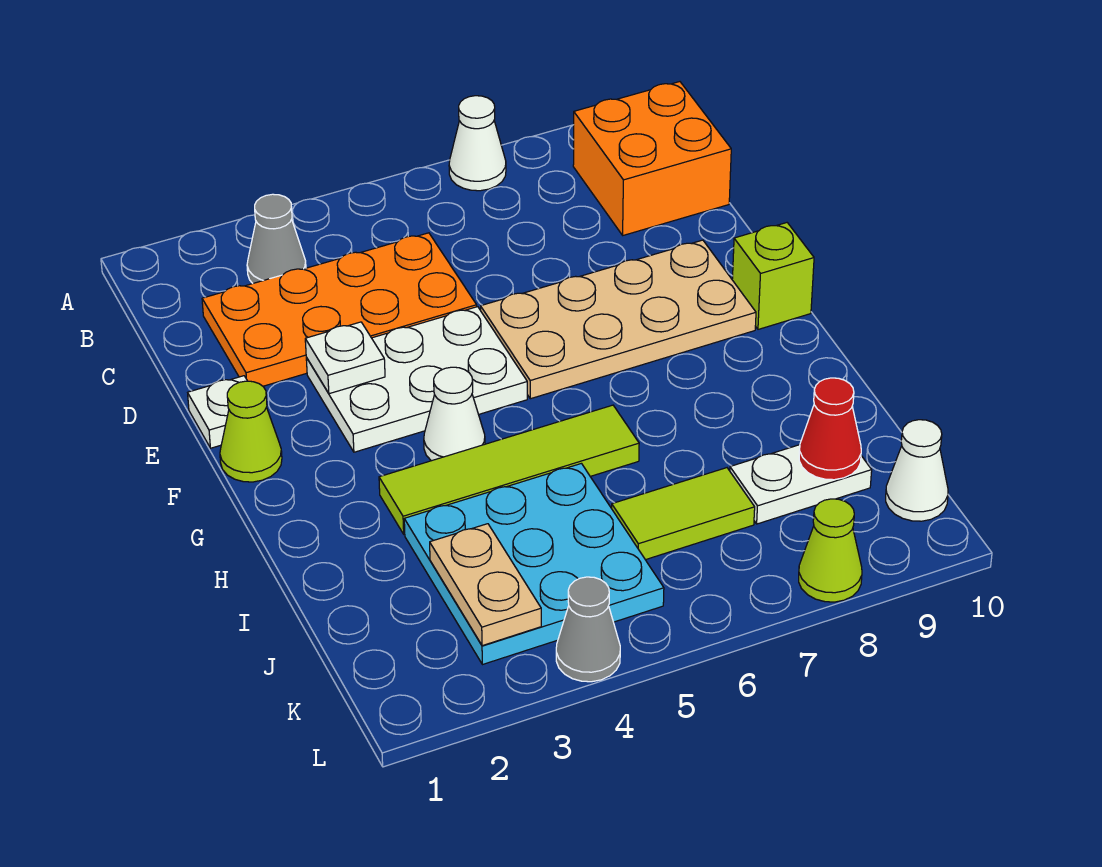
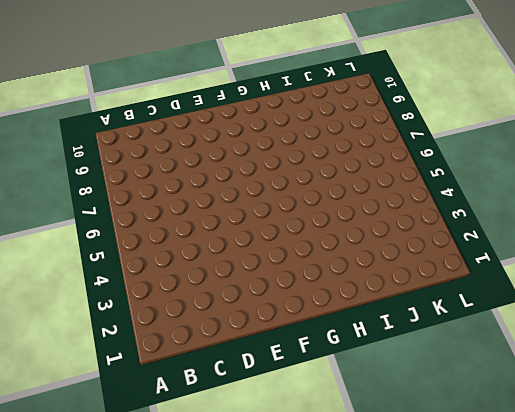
none -> white cone A7 level 1
none -> grey cone B3 level 1
none -> orange brick B9:C10 level 1

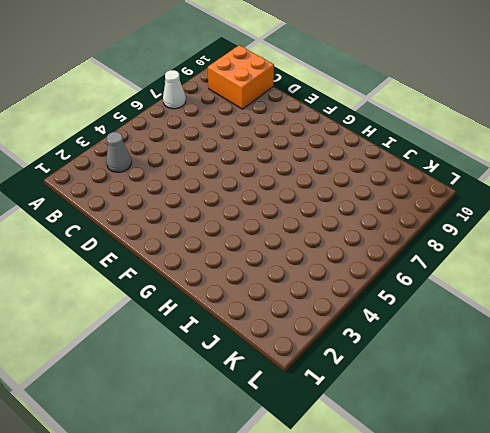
none -> orange plate C2:D5 level 1
none -> white plate E1 level 1
none -> white plate E3:F5 level 1

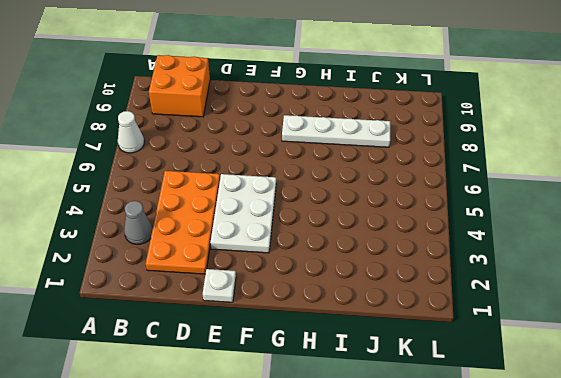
white plate G8:J8 level 1 -> white plate J8:J9 level 1
none -> tan plate E6:F9 level 1
none -> lime cone F1 level 1
none -> lime brick F10 level 1

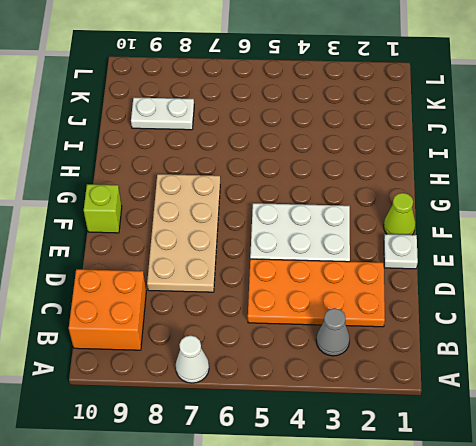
tan plate D7:G8 level 1 -> tan plate E6:F9 level 1
none -> white cone G4 level 1
none -> lime tile H3:H6 level 1
none -> cyan plate I3:K5 level 1

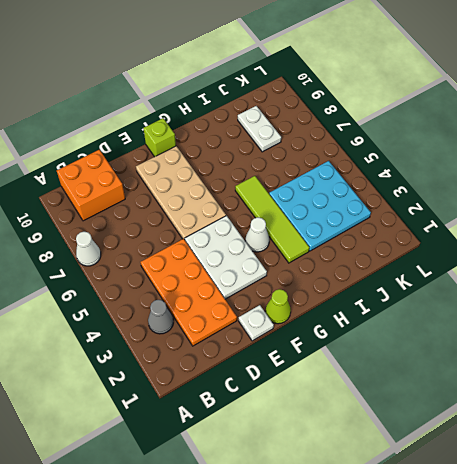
none -> lime tile J6:J7 level 1
none -> white cone K10 level 1
none -> grey cone L4 level 1

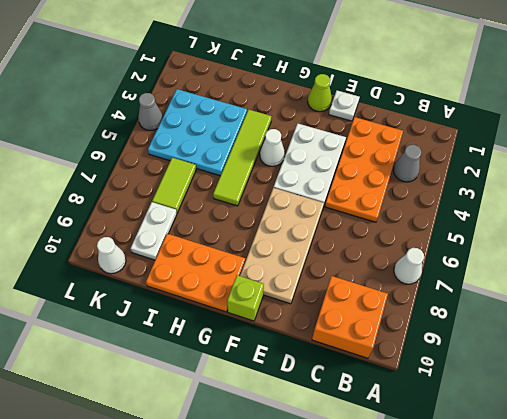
orange plate G9:I10 level 1 -> none
none -> lime cone L8 level 1
none -> white plate E3 level 2
none -> tan plate J3:K3 level 2

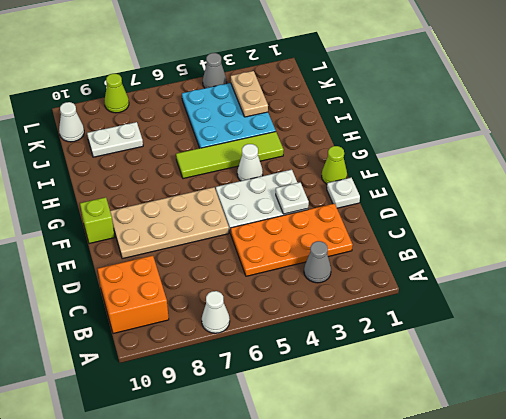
none -> lime tile J6:J7 level 1
none -> red cone J9 level 2

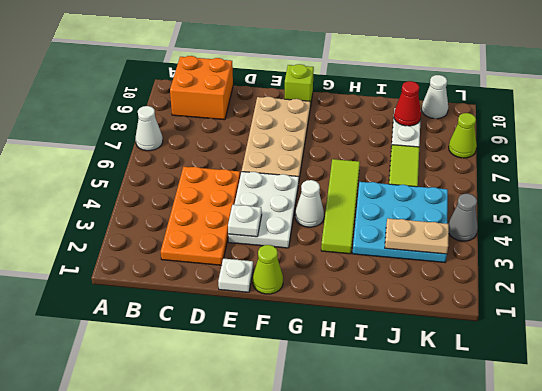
none -> grey cone B3 level 1

